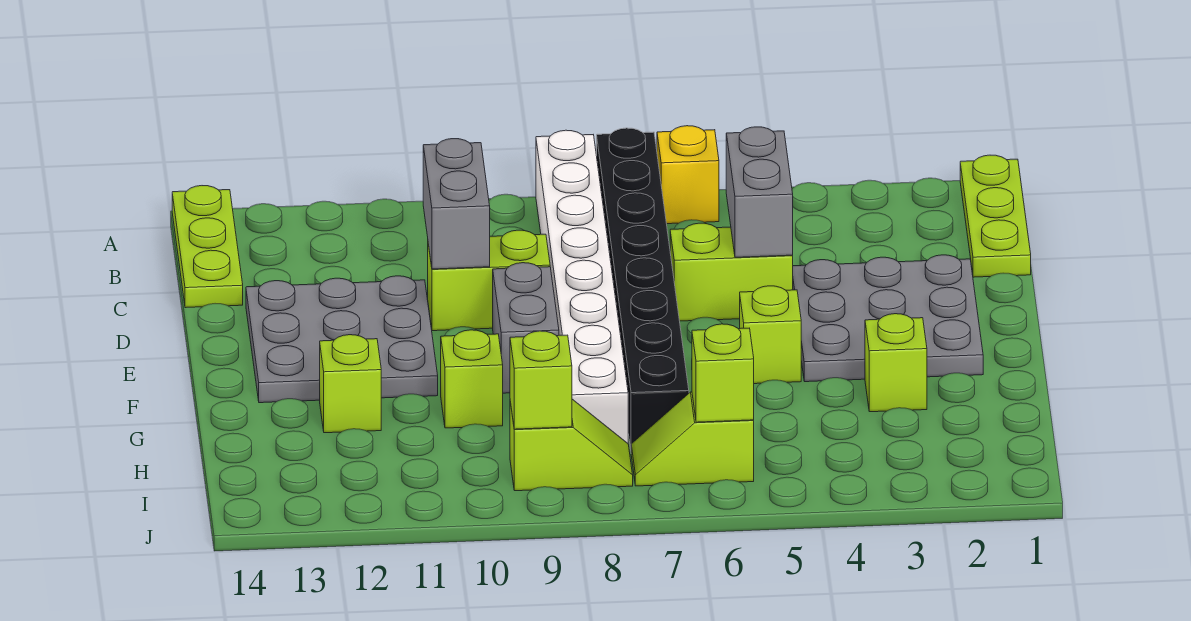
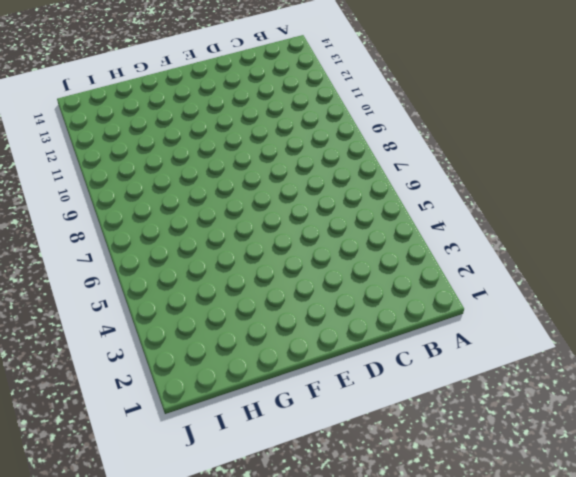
none -> lime plate A1:C1 level 1
none -> yellow brick A6 level 1
none -> black brick A7:H7 level 1

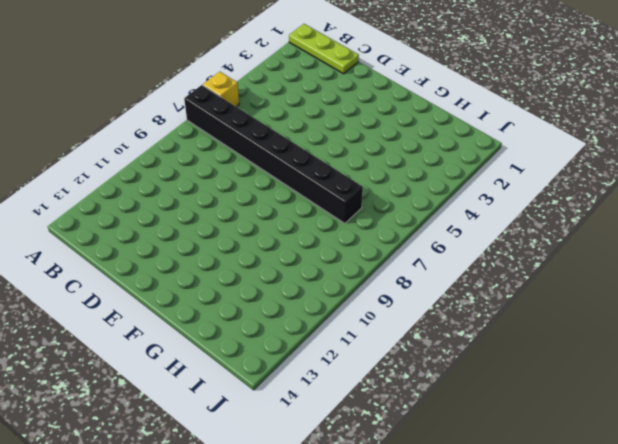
none -> white brick A8:H8 level 1
none -> lime plate A14:C14 level 1
none -> grey plate D2:F4 level 1

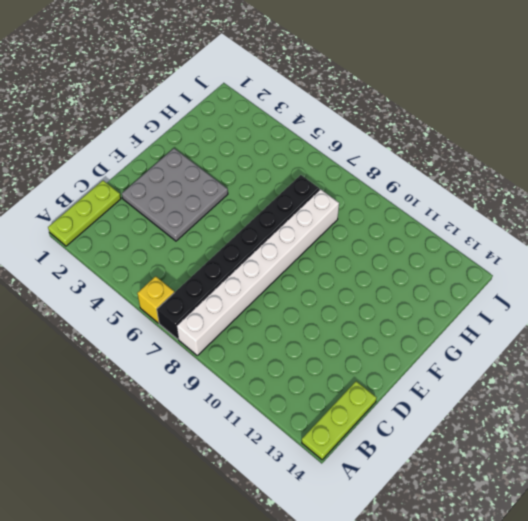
none -> lime brick D5:D6 level 1
none -> lime brick D9:D10 level 1
none -> grey plate D11:F13 level 1

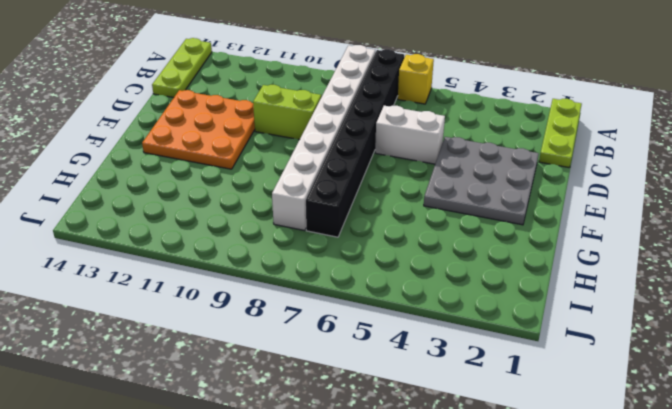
white brick D5:D6 level 1 -> lime brick D5:D6 level 1
orange plate D11:F13 level 1 -> grey plate D11:F13 level 1
none -> grey brick E9:F9 level 1
none -> lime brick F5 level 1
none -> lime brick G3 level 1

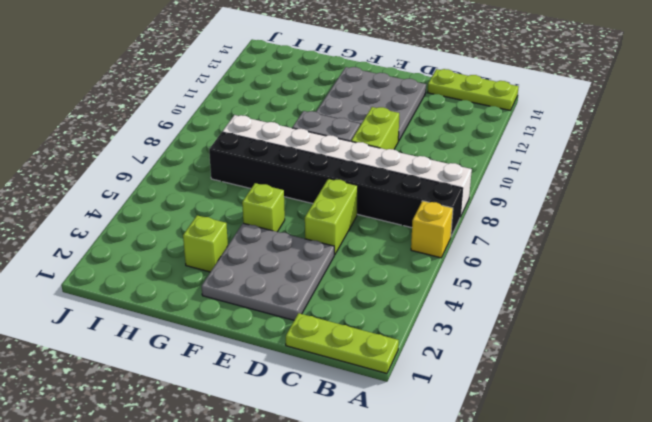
none -> lime brick G10 level 1
none -> lime brick G12 level 1
none -> lime slope I6:I7 level 1 top 6

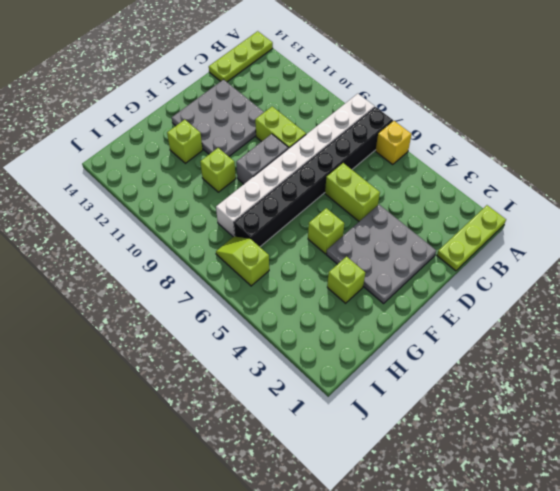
none -> lime slope I8:I9 level 1 top 9
none -> grey brick C5:D5 level 2
none -> grey brick C10:D10 level 2

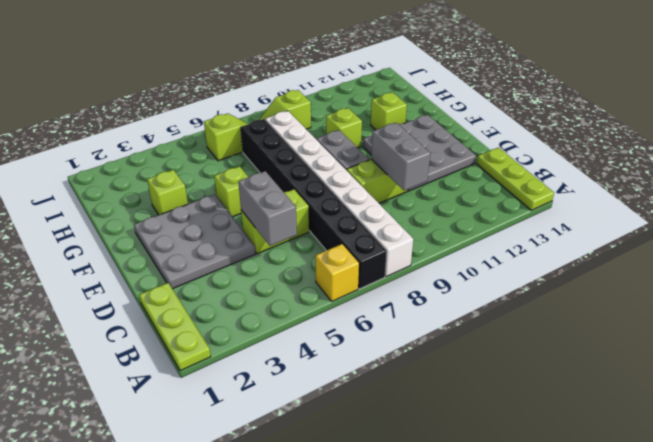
none -> lime brick I6 level 2
none -> lime brick I9 level 2

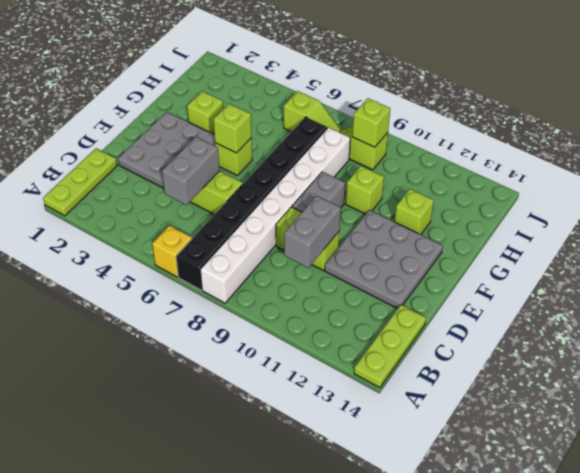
lime brick F5 level 2 -> lime brick I6 level 2

